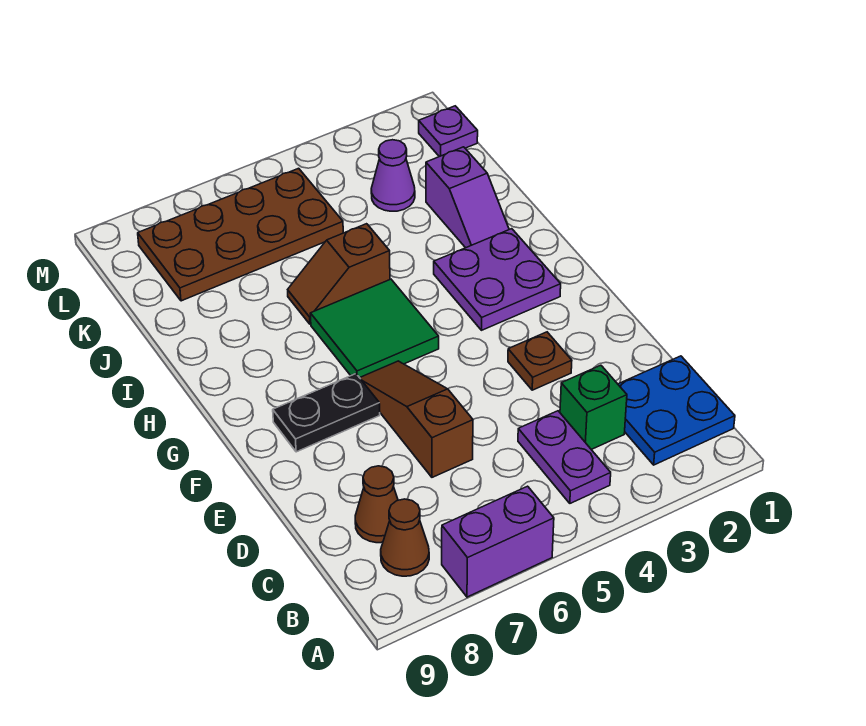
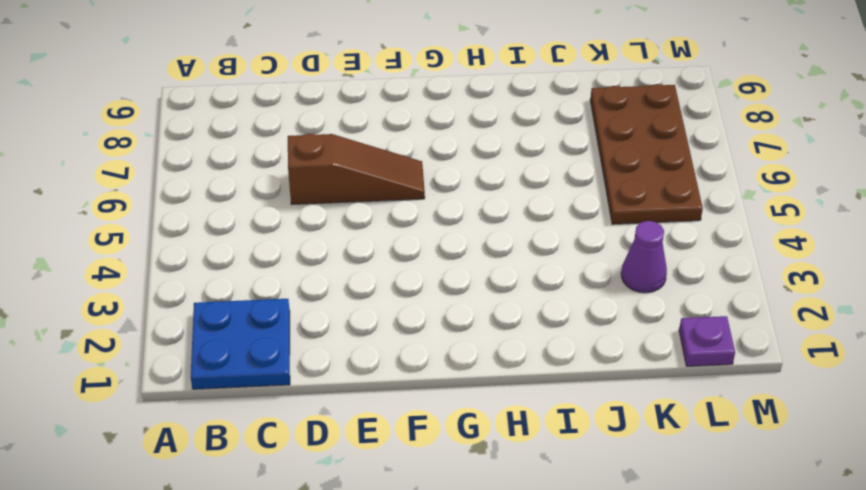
none -> purple brick A6:A7 level 1
none -> purple plate B4:C4 level 1
none -> brown cone B8 level 1

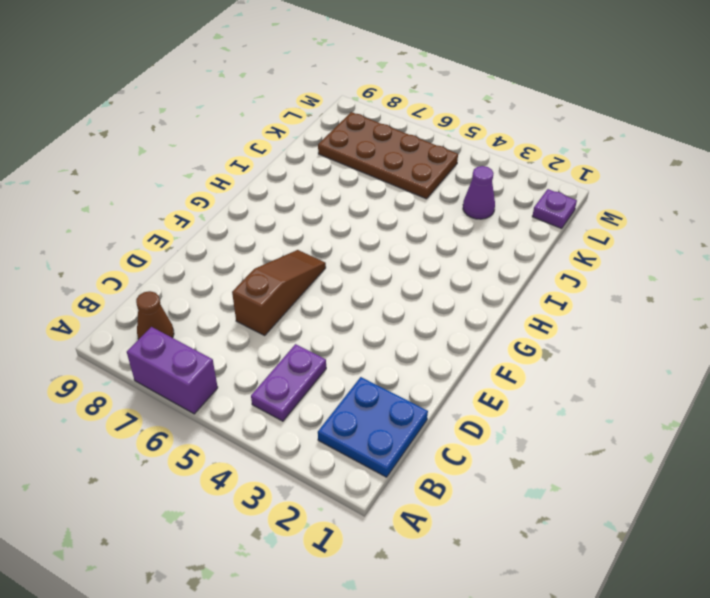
none -> green brick C3 level 1
none -> brown cone C8 level 1
none -> brown plate E3 level 1

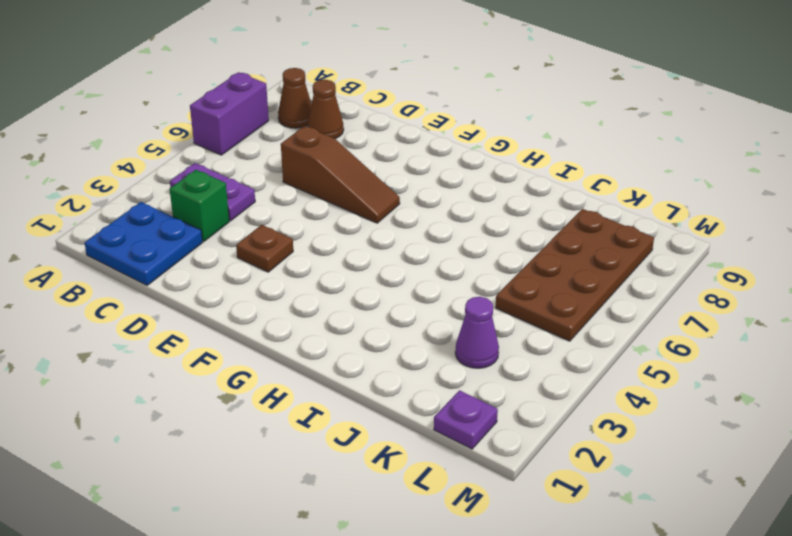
none -> black plate F7:F8 level 1
none -> purple plate G2:H3 level 1
none -> green tile G5:H6 level 1

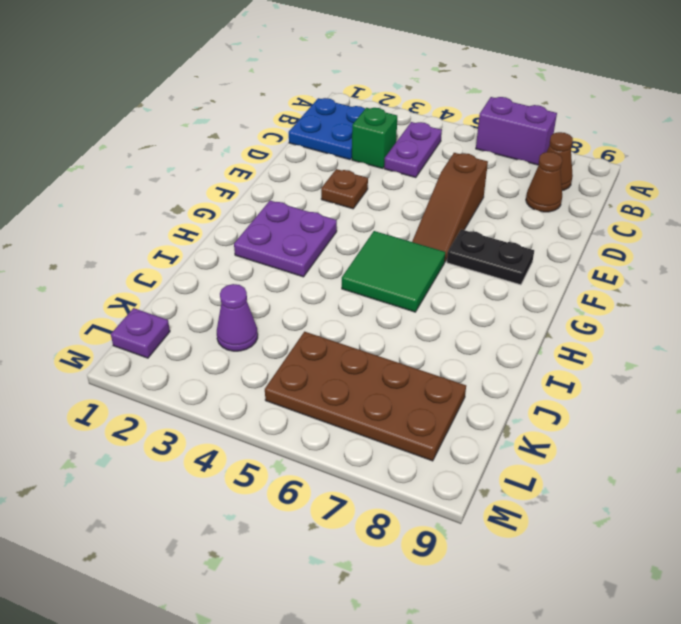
none -> purple slope I2:J2 level 1 top J
none -> brown slope I5:I6 level 1 top 5

